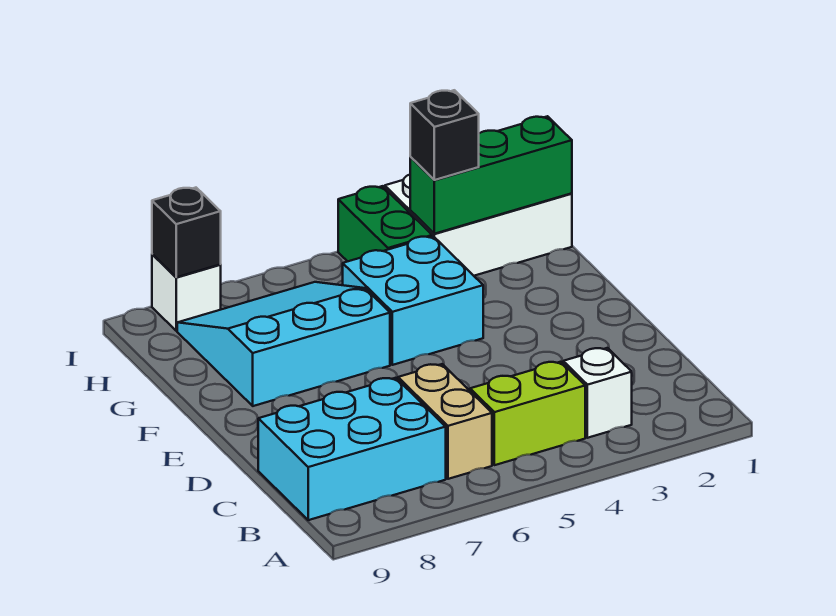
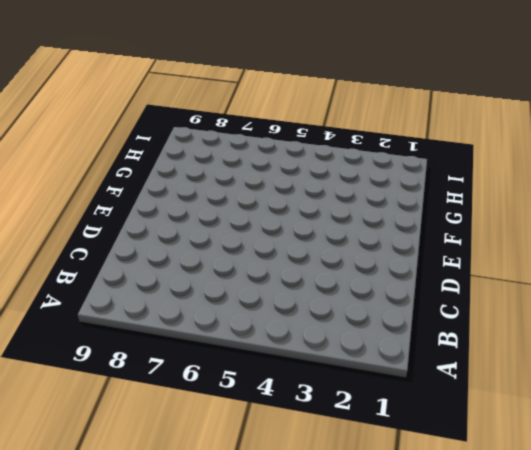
none -> white brick B3 level 1
none -> lime brick B4:B5 level 1
none -> tan brick B6:C6 level 1

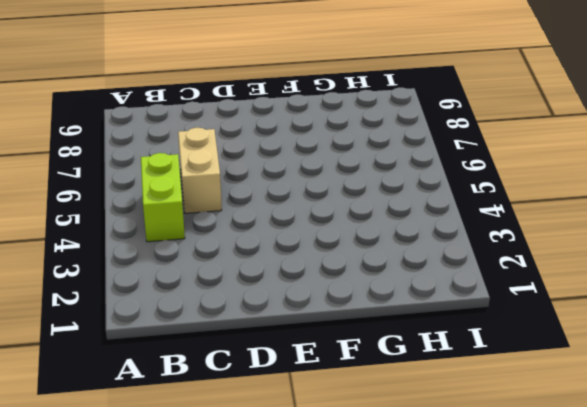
tan brick C5:C6 level 1 -> tan brick B6:C6 level 1
none -> white brick B3 level 1
none -> cyan brick B7:C9 level 1
none -> cyan brick F4:G5 level 1

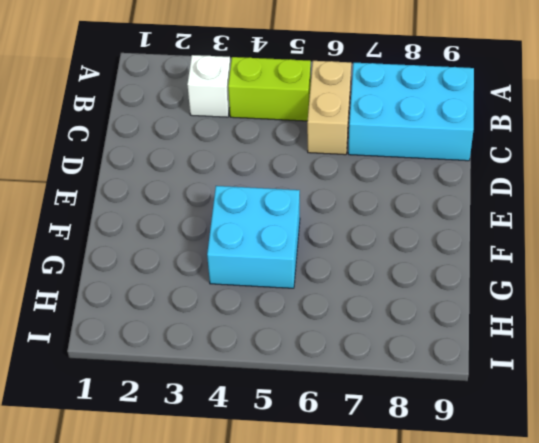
none -> cyan slope F6:H8 level 1 top F
none -> white brick H1:I3 level 1
none -> green brick H4:I4 level 1

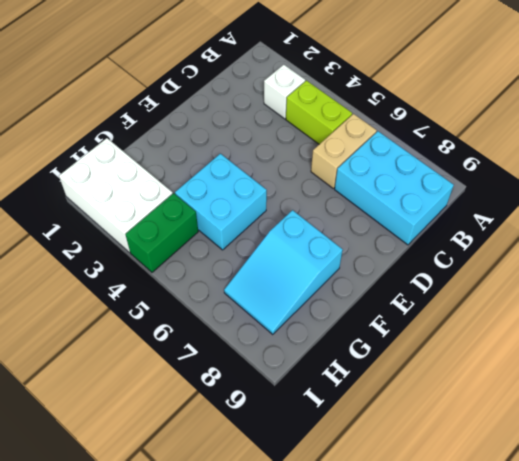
cyan slope F7:H8 level 1 top F -> cyan slope F6:H8 level 1 top F
none -> white brick I8 level 1
none -> green brick H1:H3 level 2
none -> black brick I8 level 2

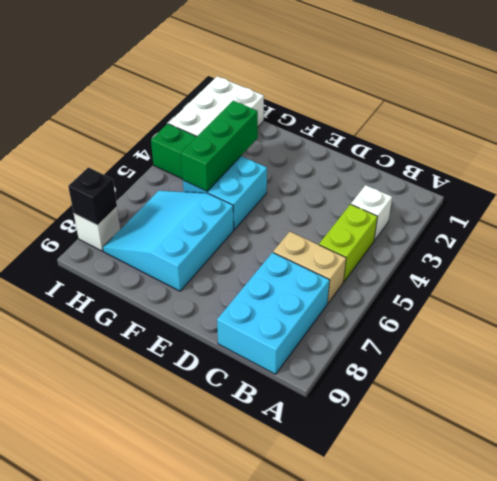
green brick G3:G5 level 2 -> green brick H1:H3 level 2
none -> black brick H3 level 3

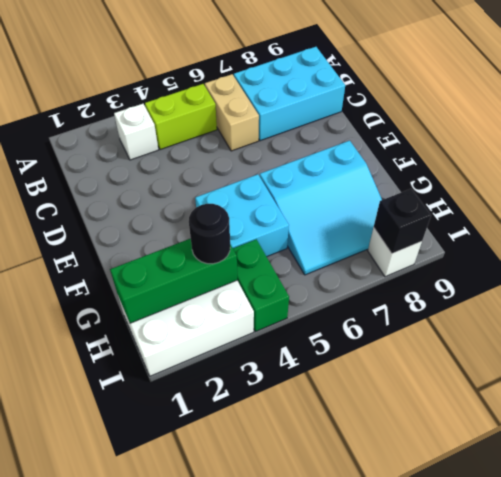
black round brick H3 level 3 -> black brick H3 level 3

